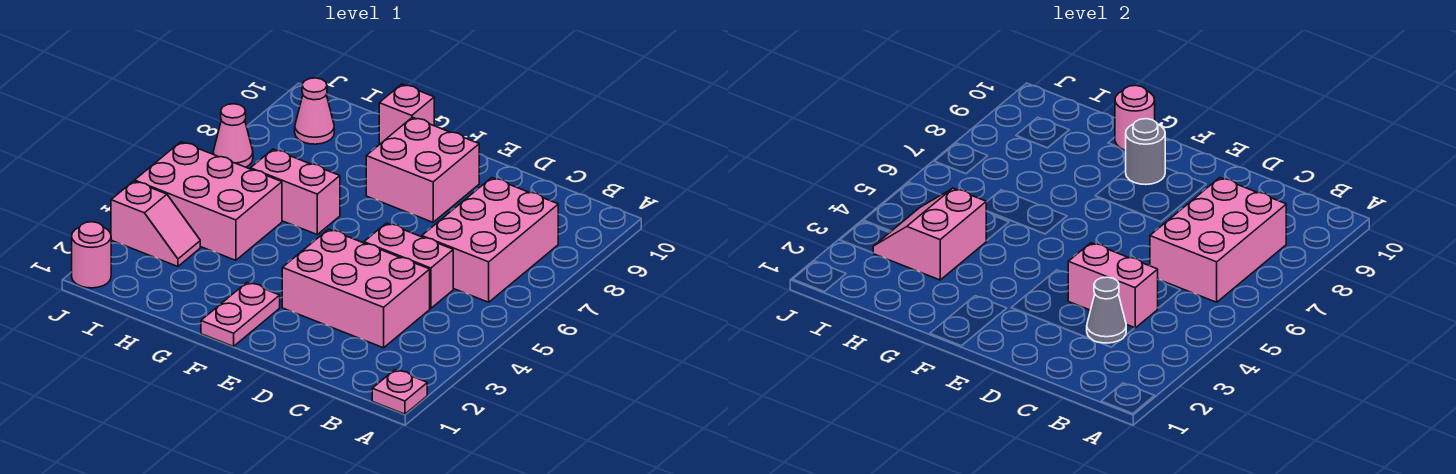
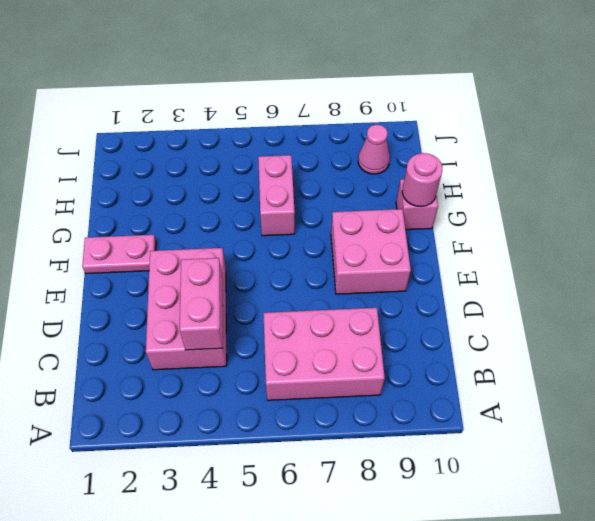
none -> pink plate A1 level 1
none -> pink brick C5:D5 level 1
none -> pink brick H4:J5 level 1

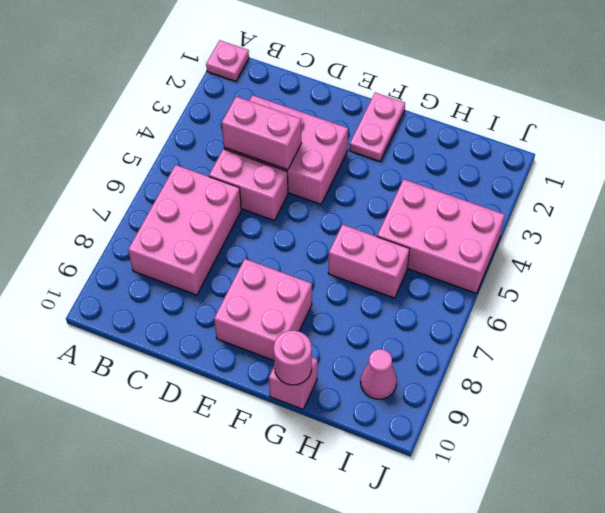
none -> pink slope I3:J3 level 1 top J
none -> pink round brick J1 level 1
none -> pink cone J7 level 1

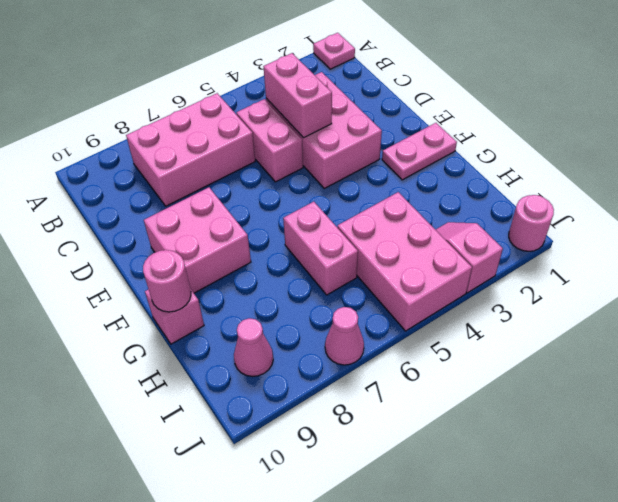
none -> pink brick B6:C8 level 2
none -> grey cone C3 level 2
none -> grey round brick F9 level 2

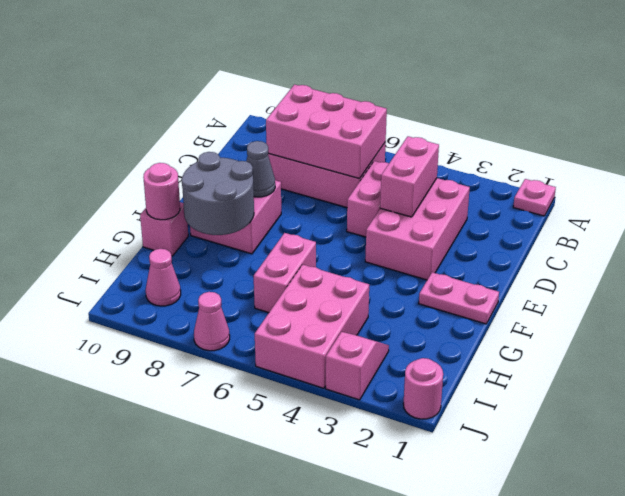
grey cone E8 level 2 -> grey cone C3 level 2
grey round brick F8:G9 level 2 -> grey round brick F9 level 2
none -> pink slope H3:I4 level 2 top H

